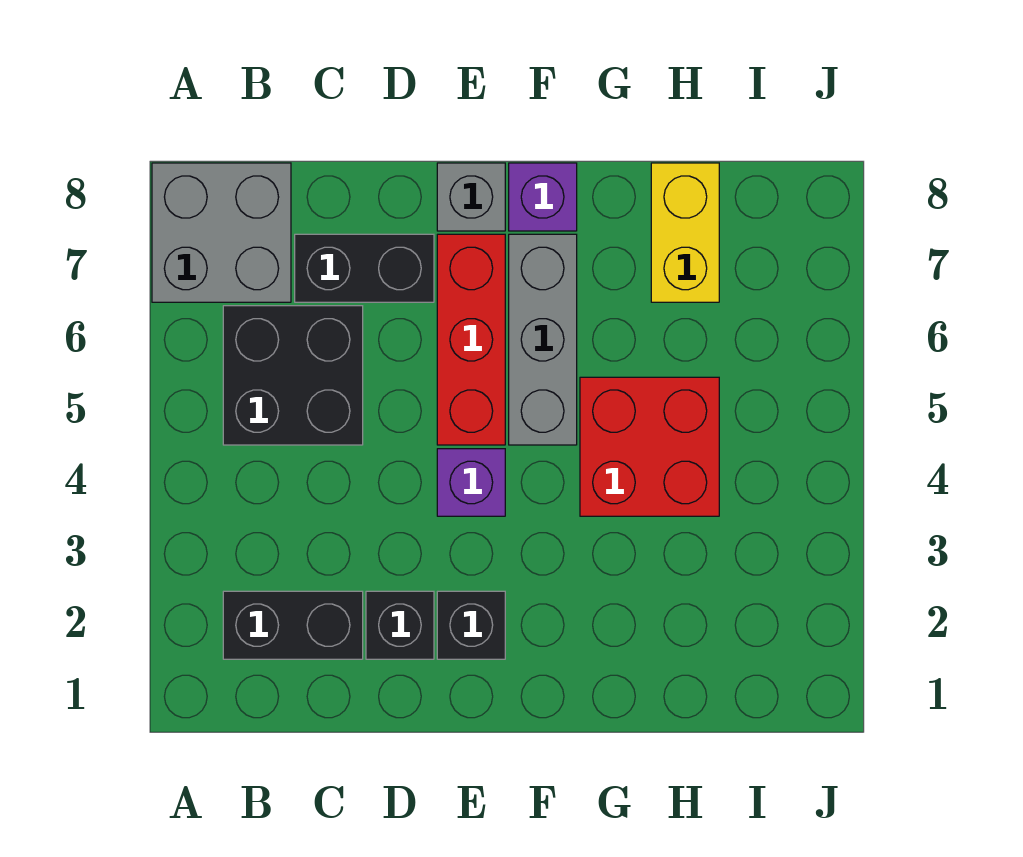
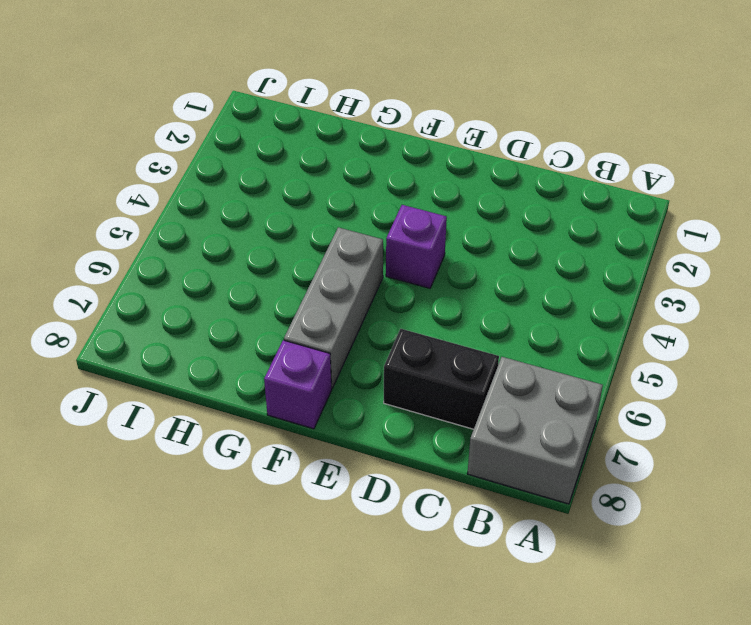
none -> black brick B2:C2 level 1
none -> black brick B5:C6 level 1
none -> black brick D2 level 1

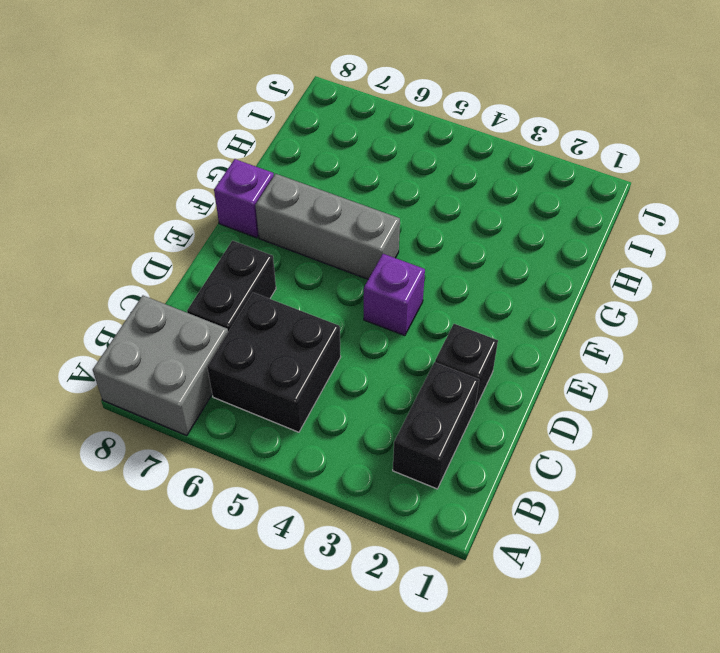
none -> black brick E2 level 1
none -> red brick E5:E7 level 1
none -> grey brick E8 level 1

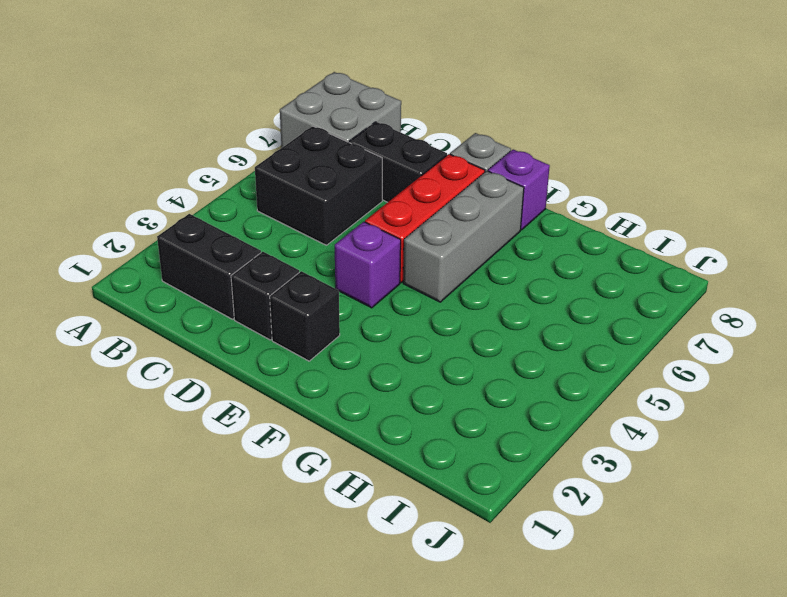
none -> red brick G4:H5 level 1
none -> yellow brick H7:H8 level 1

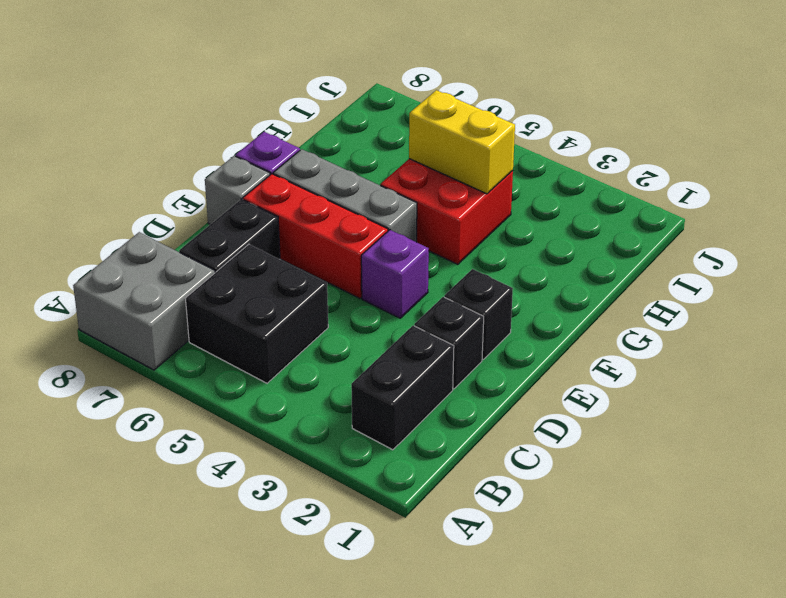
yellow brick H4:H5 level 2 -> yellow brick H7:H8 level 1

